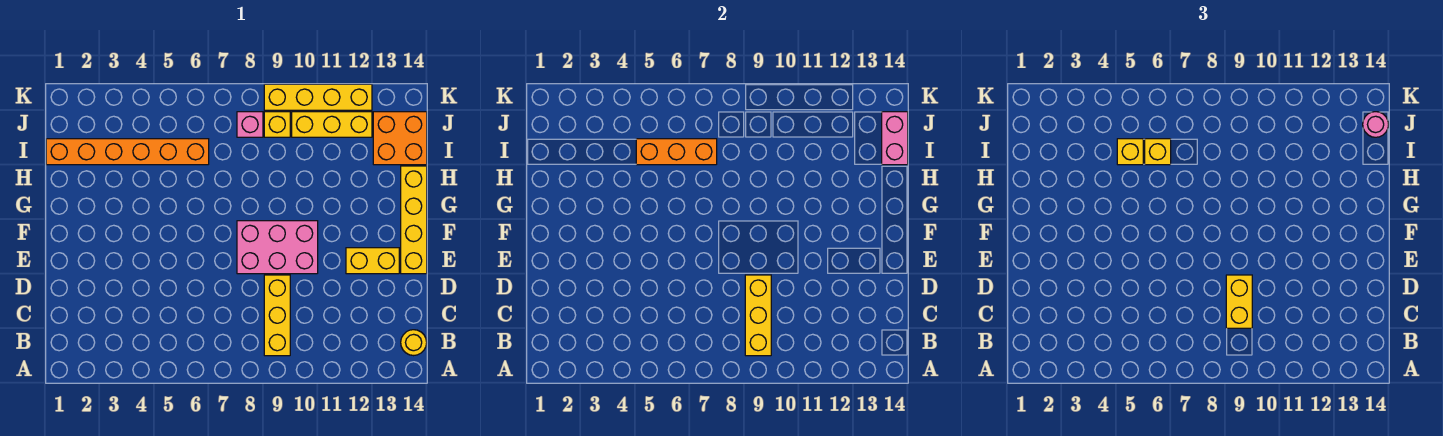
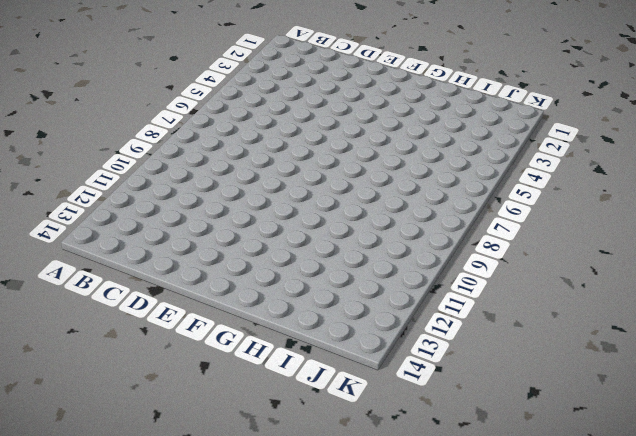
none -> yellow brick B9:D9 level 1
none -> yellow round brick B14 level 1
none -> pink brick E8:F10 level 1

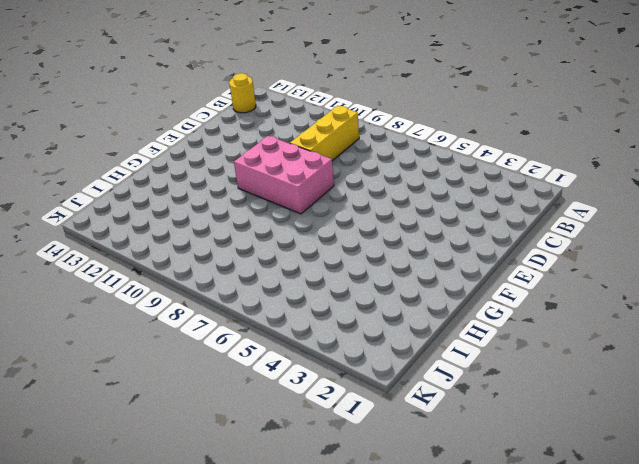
none -> yellow brick E12:E13 level 1
none -> yellow brick E14:H14 level 1
none -> orange brick I1:I6 level 1

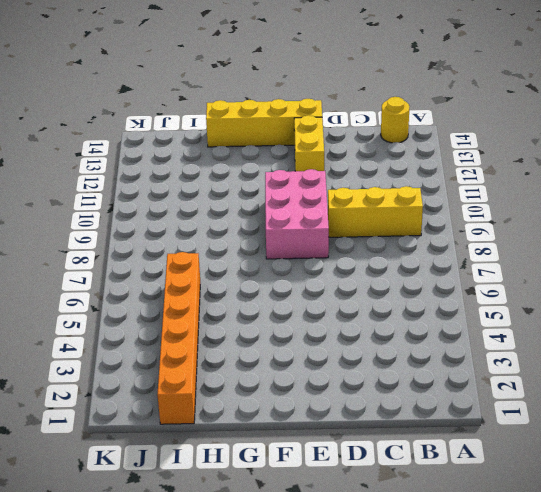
none -> orange brick I13:J14 level 1
none -> pink brick J8 level 1
none -> yellow brick J9 level 1

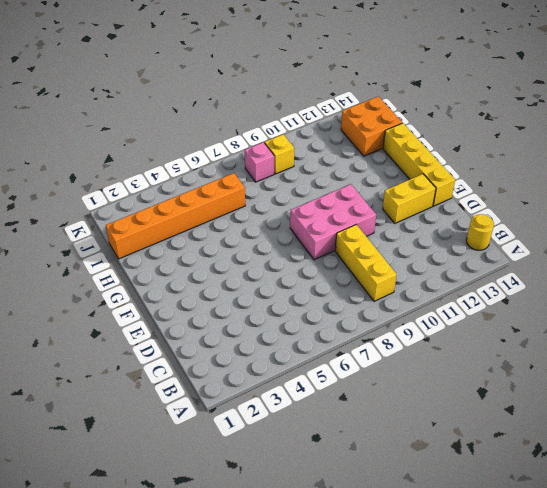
none -> yellow brick J10:J12 level 1
none -> yellow brick K9:K12 level 1
none -> yellow brick B9:D9 level 2

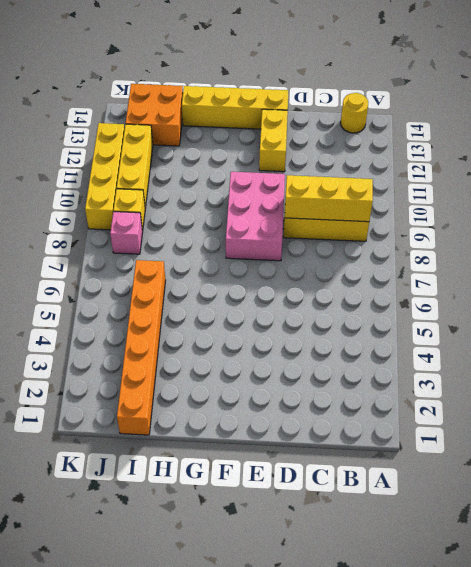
none -> orange brick I5:I7 level 2
none -> pink brick I14:J14 level 2
none -> yellow brick C9:D9 level 3

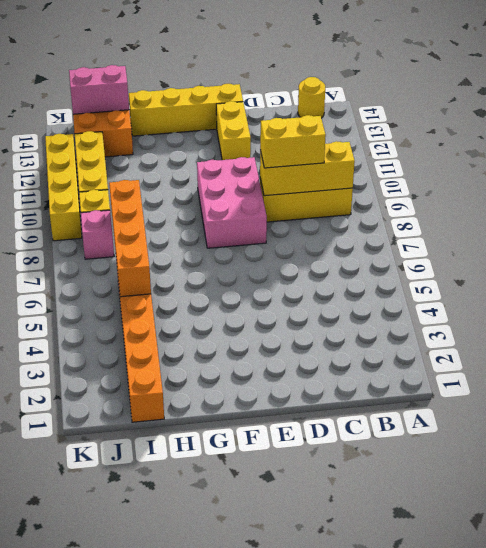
orange brick I5:I8 level 2 -> orange brick I5:I7 level 2
none -> yellow brick I5 level 3
none -> yellow brick I6 level 3
none -> pink round brick J14 level 3

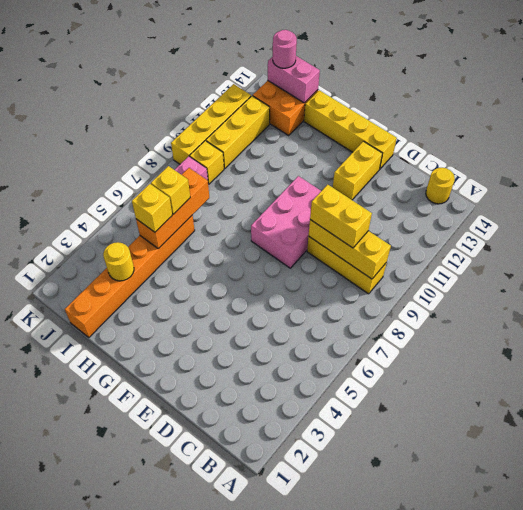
yellow round brick I3 level 2 -> none

